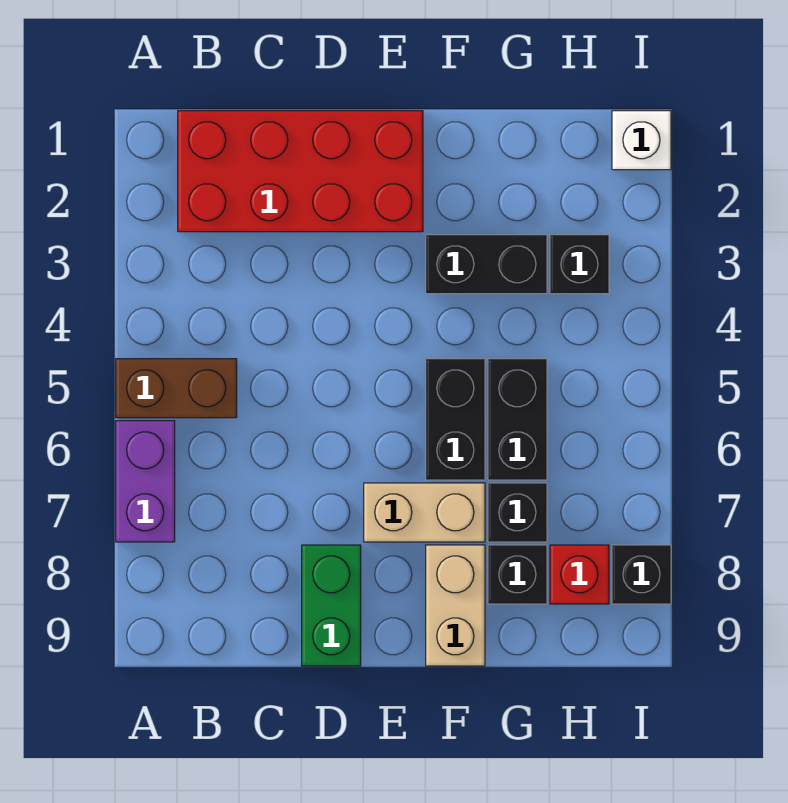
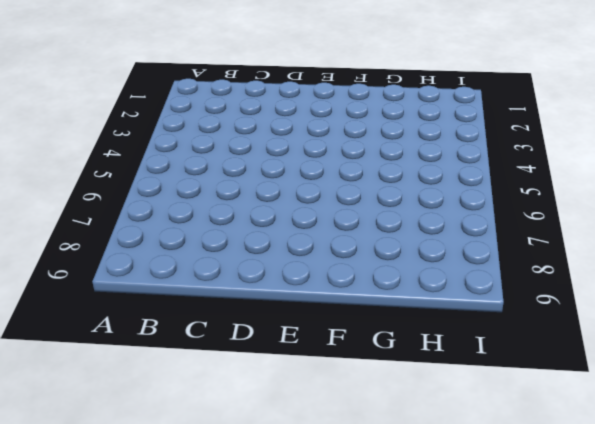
none -> brown brick A5:B5 level 1
none -> purple brick A6:A7 level 1
none -> red brick B1:E2 level 1

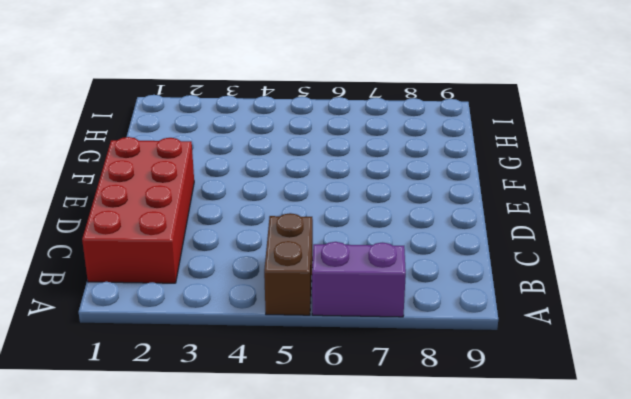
none -> green brick D8:D9 level 1
none -> tan brick E7:F7 level 1
none -> black brick F3:G3 level 1

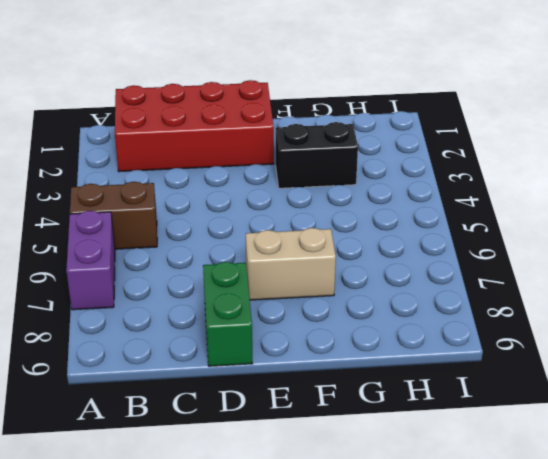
none -> black brick F5:F6 level 1
none -> tan brick F8:F9 level 1
none -> black brick G5:G6 level 1

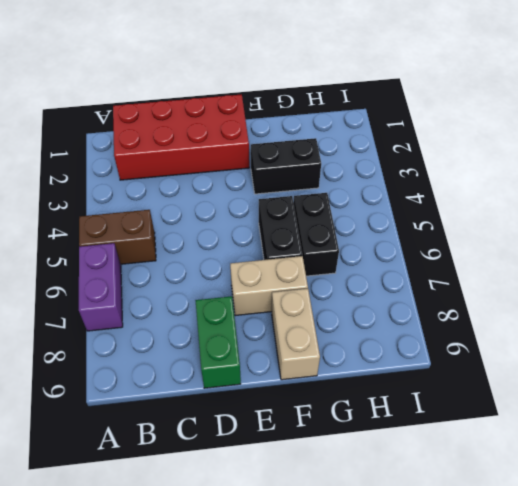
none -> black brick G7 level 1
none -> black brick G8 level 1
none -> black brick H3 level 1

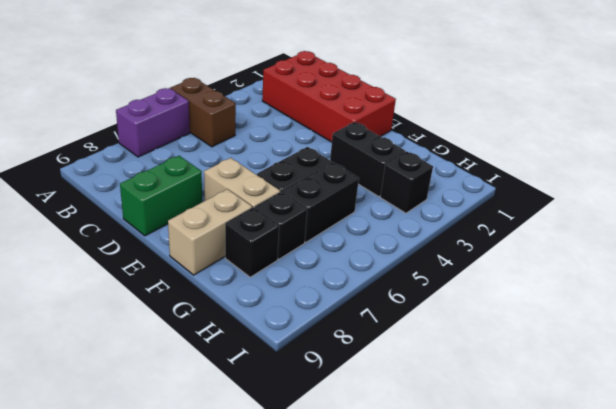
none -> red brick H8 level 1
none -> white brick I1 level 1
none -> black brick I8 level 1

